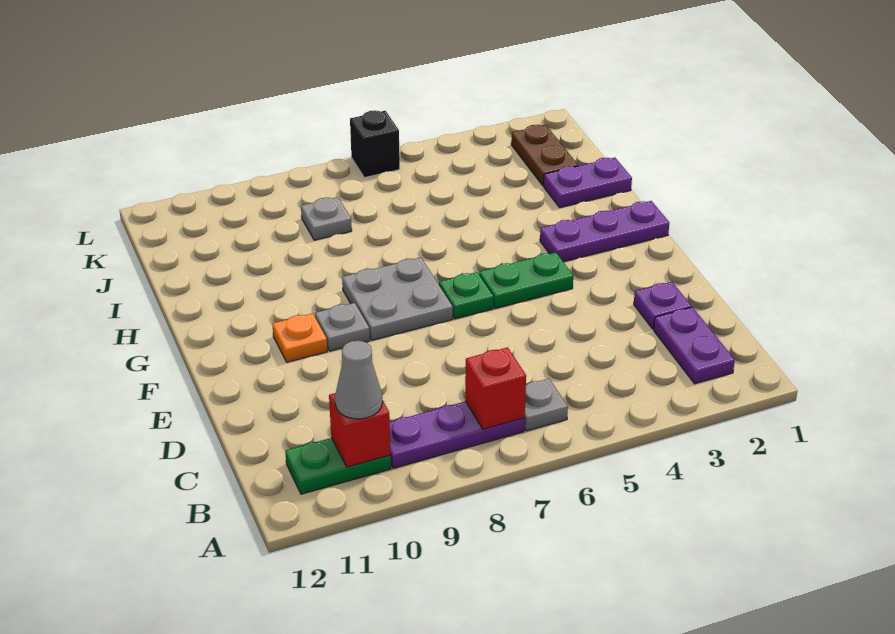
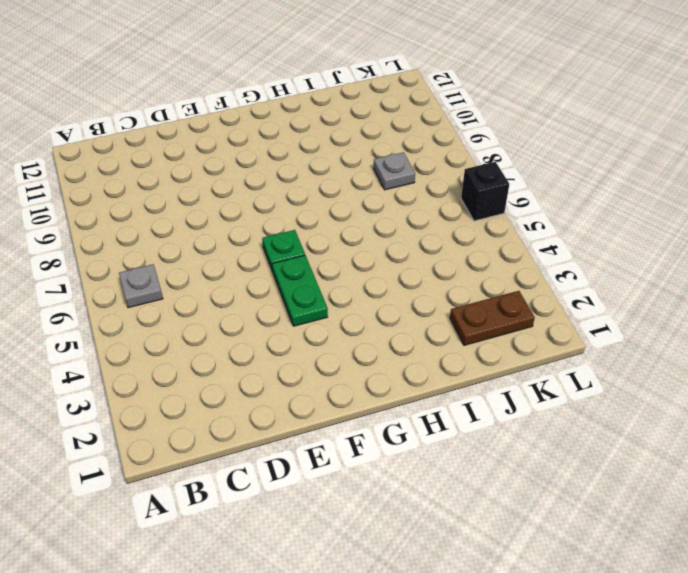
none -> purple plate B2:C2 level 1
none -> purple plate B7:B9 level 1
none -> green plate B10:B11 level 1

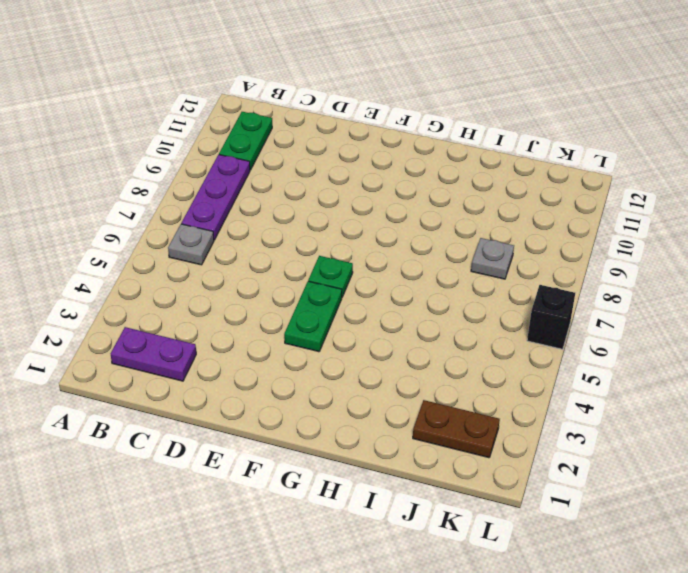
none -> purple plate D2 level 1
none -> grey plate F7:G8 level 1
none -> grey plate F9 level 1

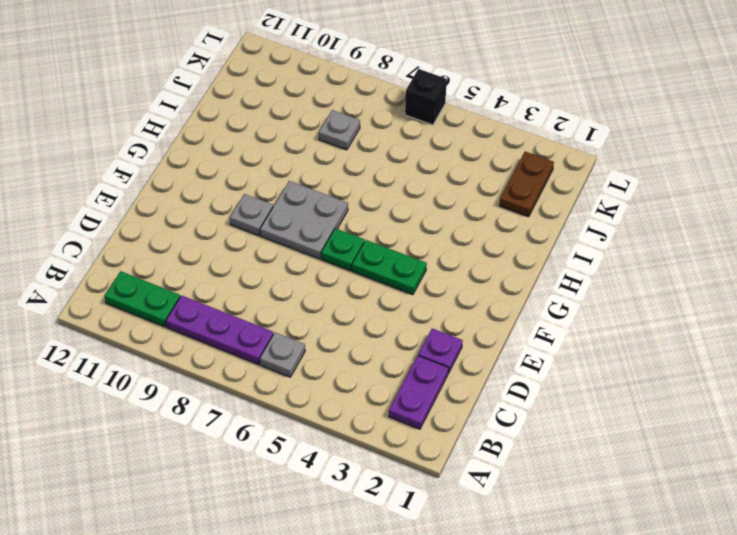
none -> orange plate F10 level 1
none -> purple plate G1:G3 level 1
none -> purple plate I1:I2 level 1

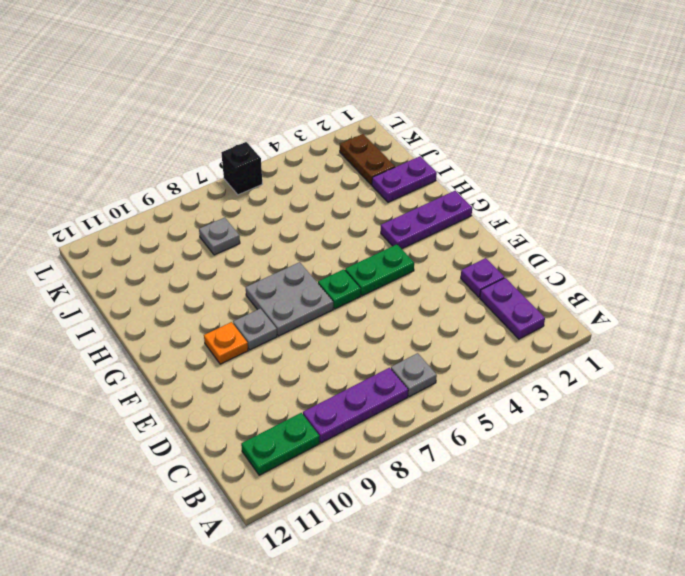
none -> red brick B7 level 2
none -> red brick B10 level 2
none -> grey cone B10 level 3

